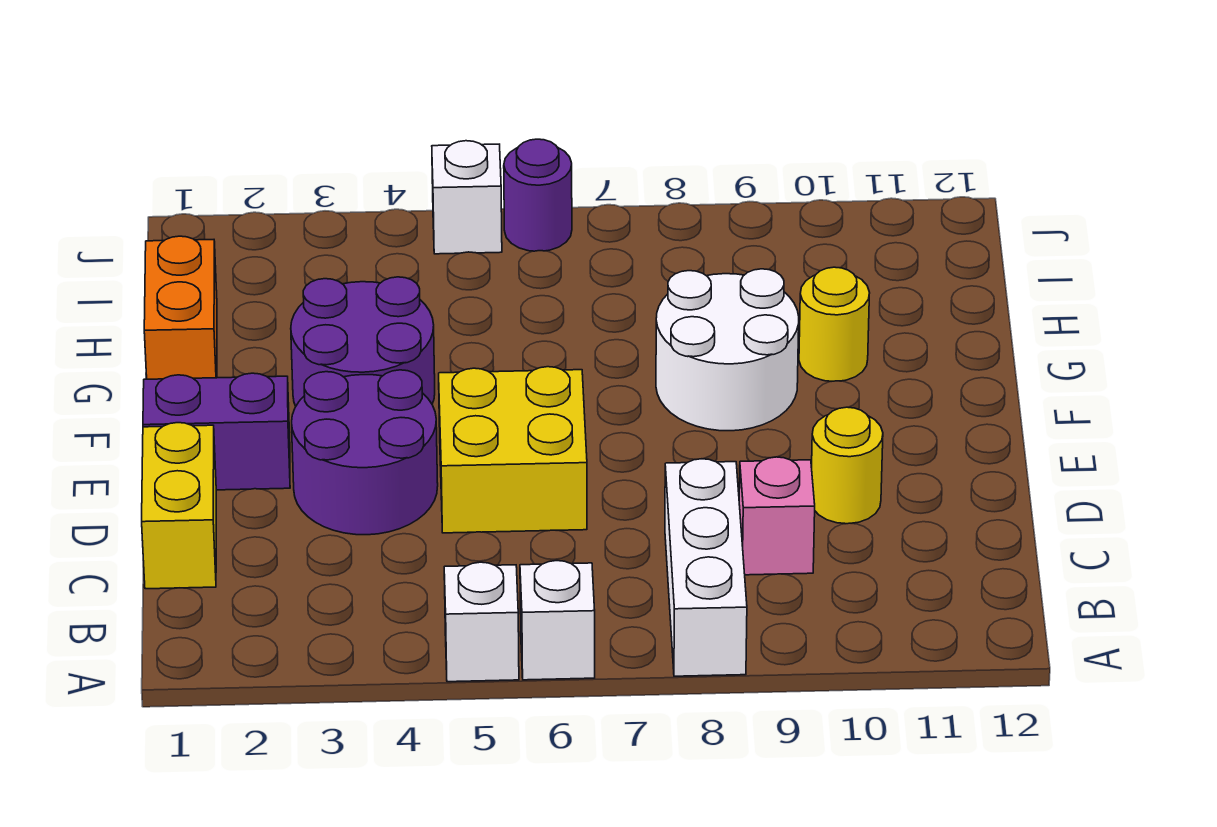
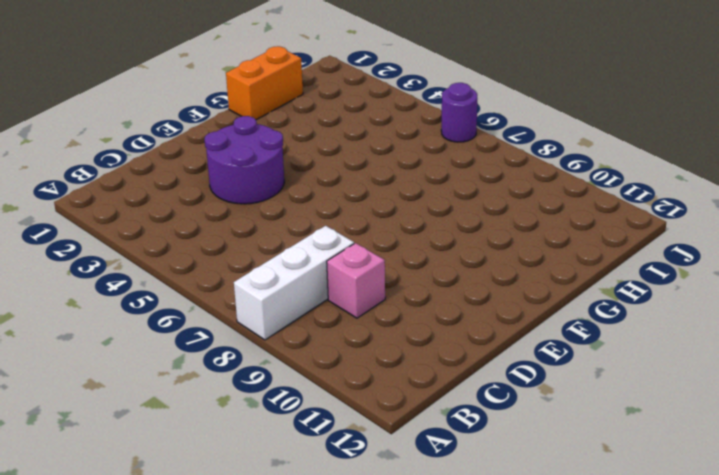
none -> white brick A5 level 1
none -> white brick A6 level 1
none -> yellow brick C1:D1 level 1

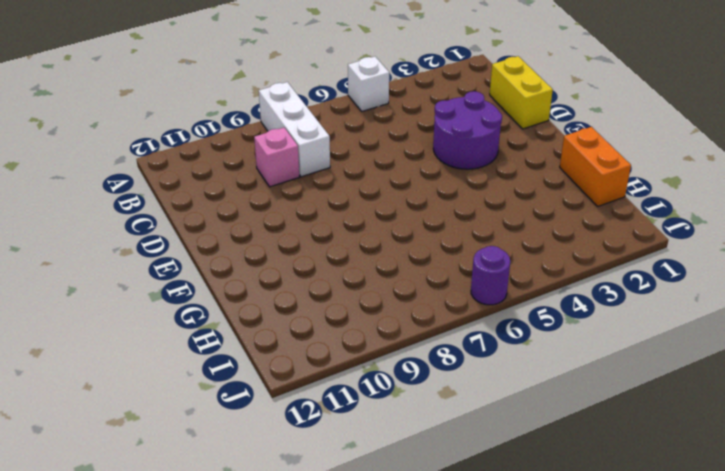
none -> white brick A6 level 1
none -> yellow brick D5:E6 level 1
none -> yellow round brick D10 level 1

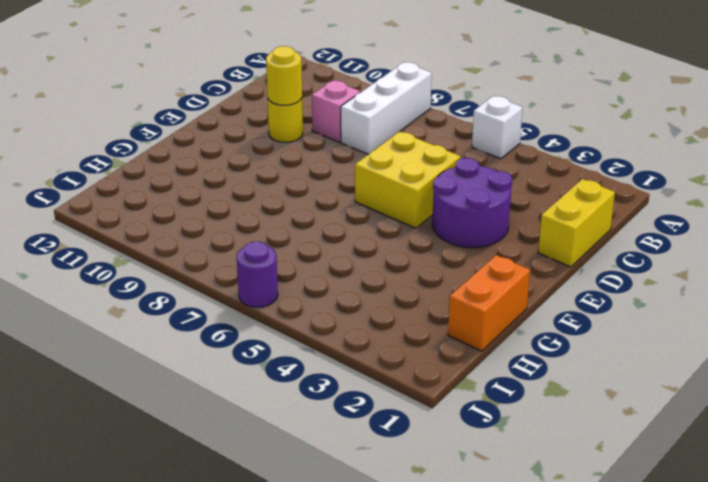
yellow round brick D10 level 2 -> yellow round brick G10 level 1
none -> white brick A6 level 1
none -> purple brick E1:E2 level 1
none -> purple round brick F3:G4 level 1

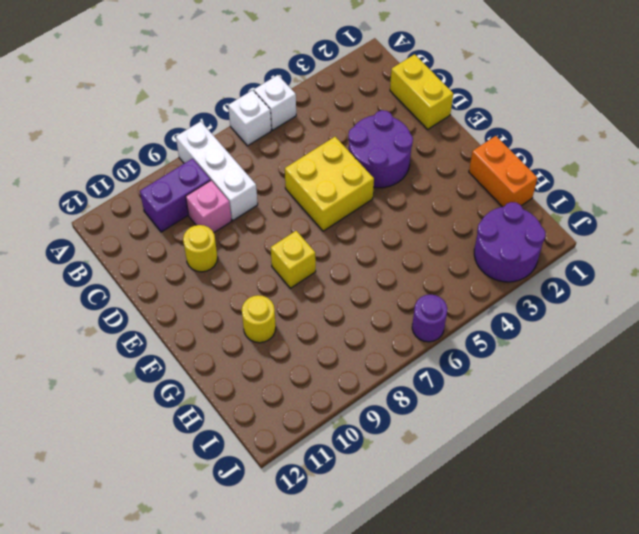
purple brick B9:B10 level 1 -> purple brick E1:E2 level 1
yellow brick F8 level 1 -> white round brick F8:G9 level 1
purple round brick I2:J3 level 1 -> purple round brick F3:G4 level 1
none -> white brick J5 level 1

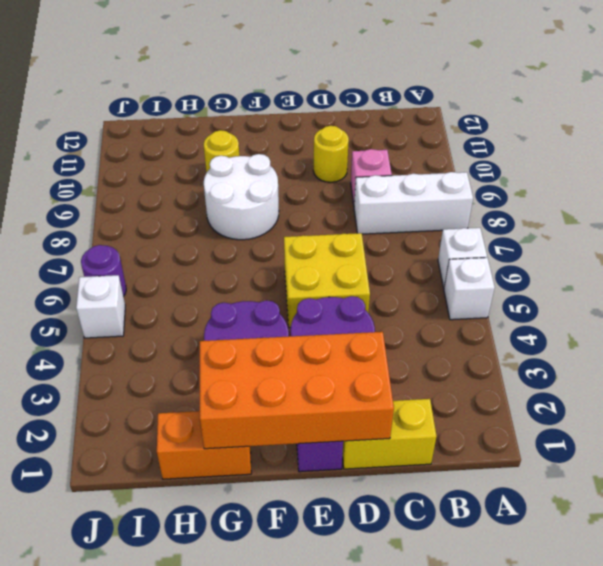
orange brick D1:G2 level 2 -> none

